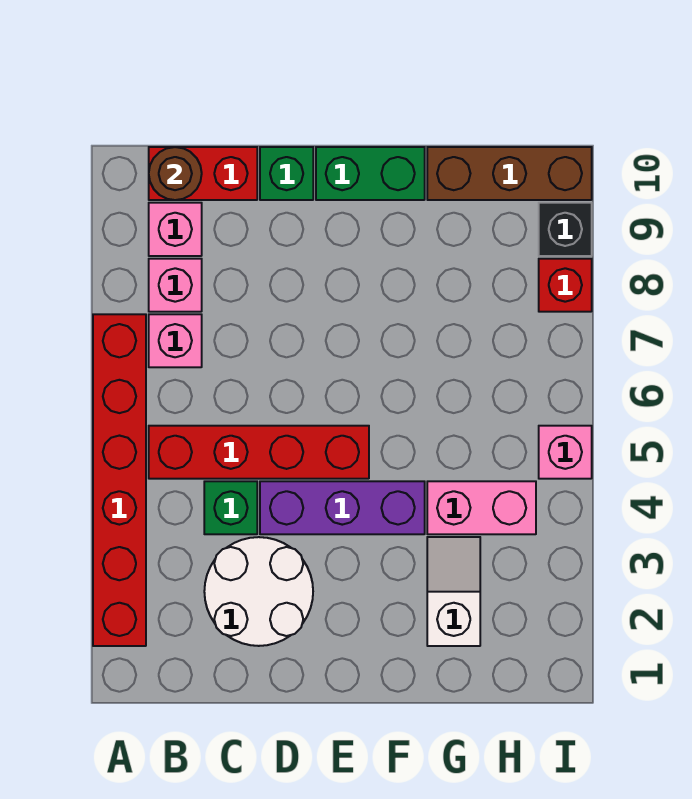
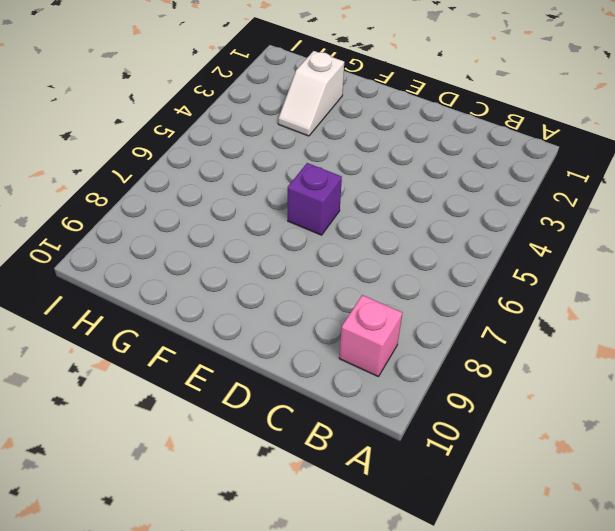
purple brick E6 level 1 -> none
none -> red brick A2:A7 level 1
none -> red brick B5:E5 level 1
none -> pink brick B7 level 1

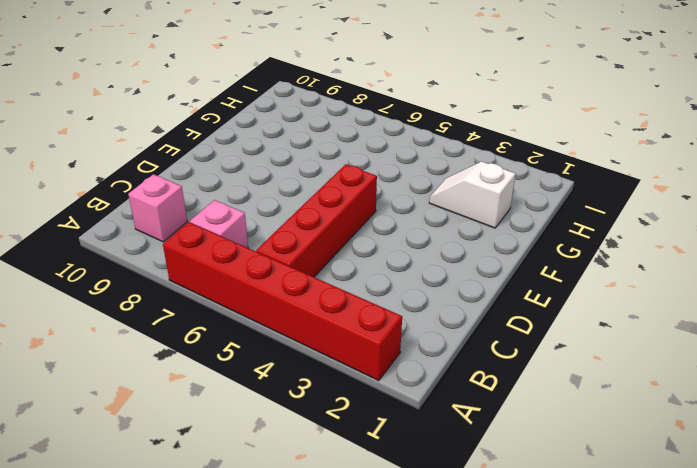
none -> pink brick B8 level 1
none -> red brick B10:C10 level 1
none -> white round brick C2:D3 level 1

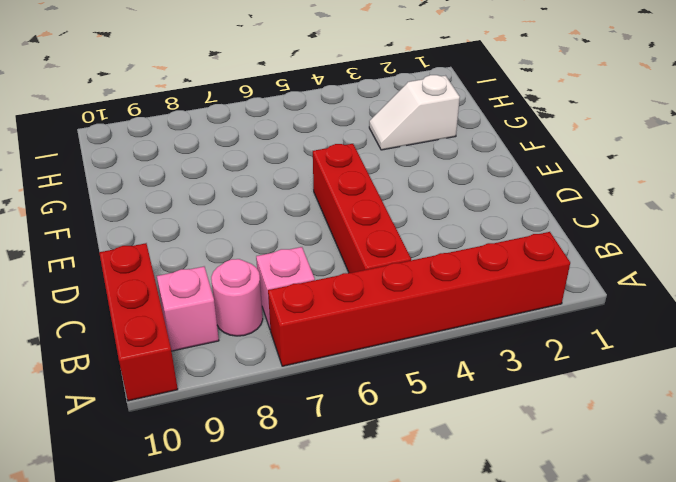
red brick A10:C10 level 1 -> red brick B10:C10 level 1
pink round brick B8 level 1 -> pink brick B8 level 1
none -> white round brick C2:D3 level 1
none -> green brick C4 level 1
none -> purple brick D4:F4 level 1

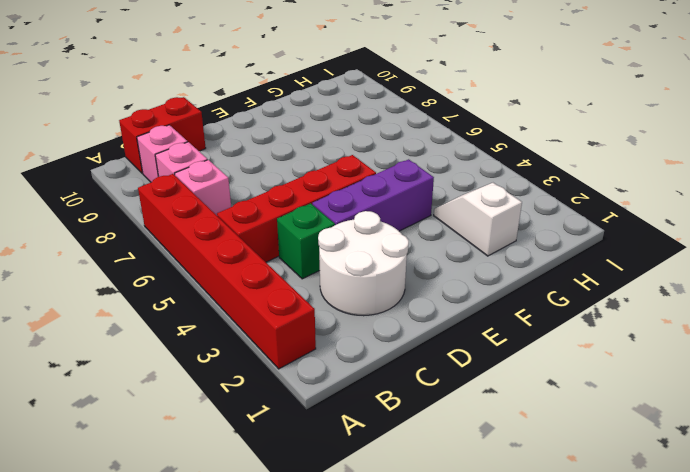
none -> green brick D10 level 1
none -> green brick E10:F10 level 1
none -> pink brick G4:H4 level 1

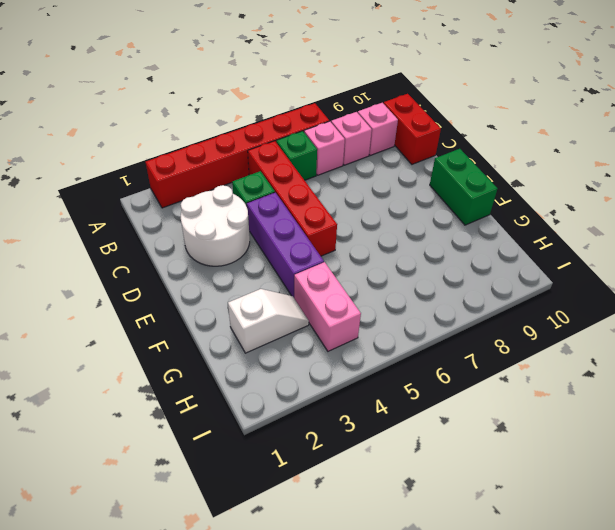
green brick B6 level 1 -> green brick D10 level 1
none -> brown brick G10:I10 level 1
none -> pink brick I5 level 1
none -> red brick I8 level 1

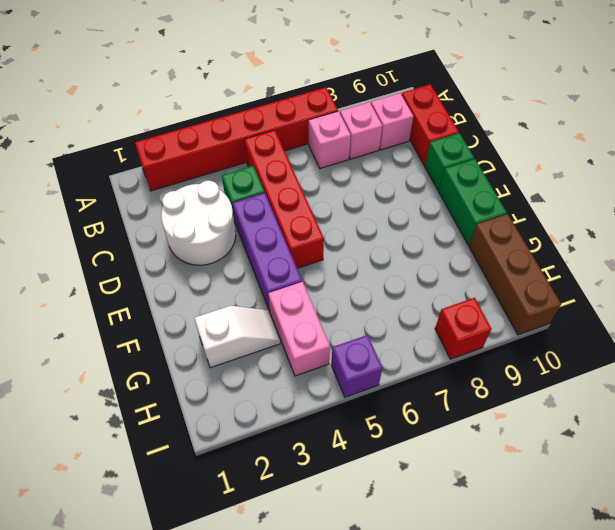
purple brick I5 level 1 -> pink brick I5 level 1
none -> black brick I9 level 1
none -> brown round brick B10 level 2

